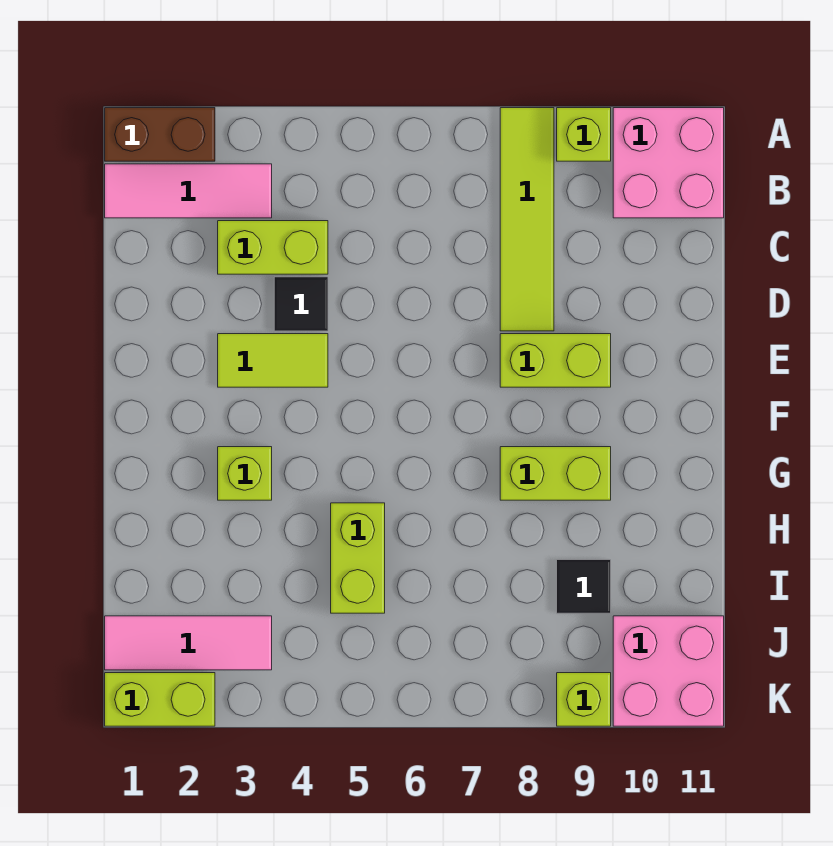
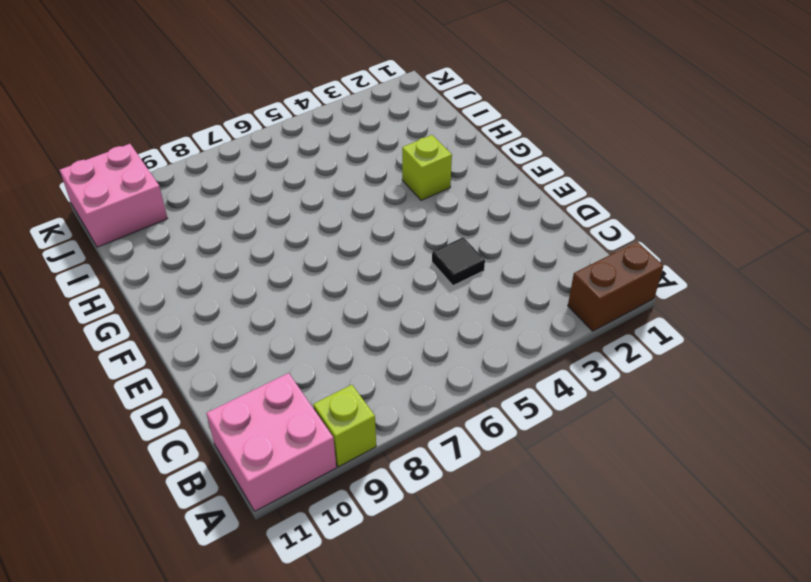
none -> lime tile A8:D8 level 1
none -> pink tile B1:B3 level 1
none -> lime brick C3:C4 level 1

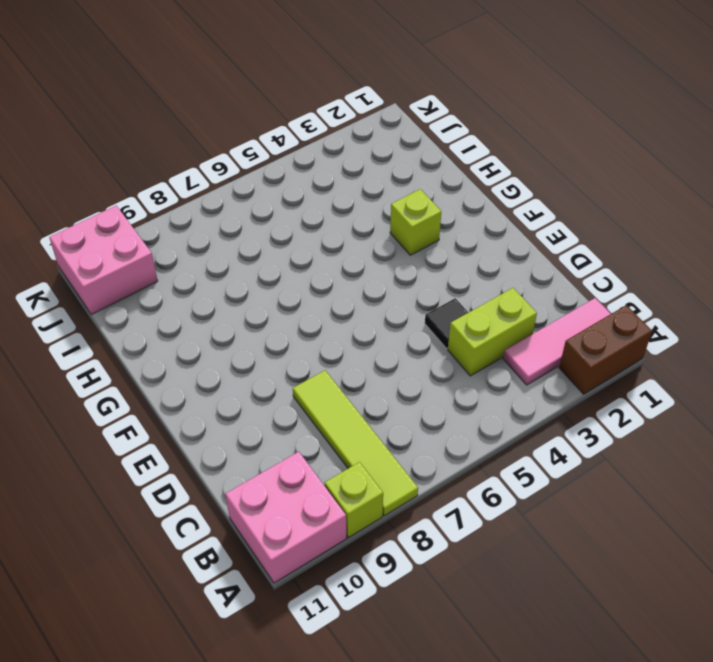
none -> lime tile E3:E4 level 1
none -> lime brick E8:E9 level 1
none -> lime brick G8:G9 level 1

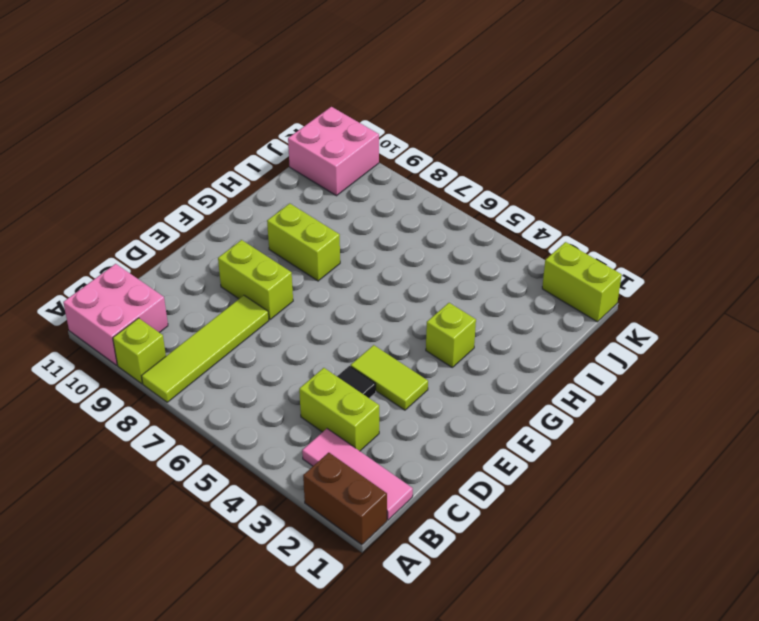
none -> lime brick H5:I5 level 1
none -> black tile I9 level 1
none -> pink tile J1:J3 level 1

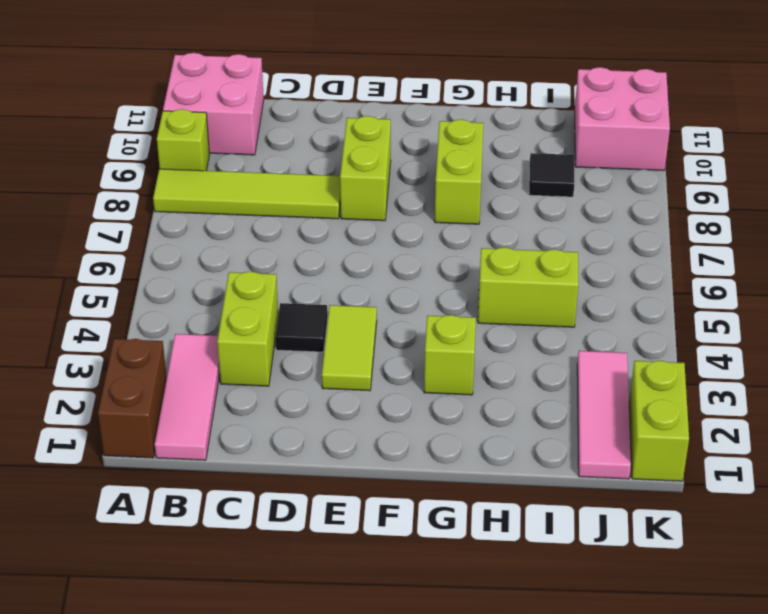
none -> lime brick K9 level 1

